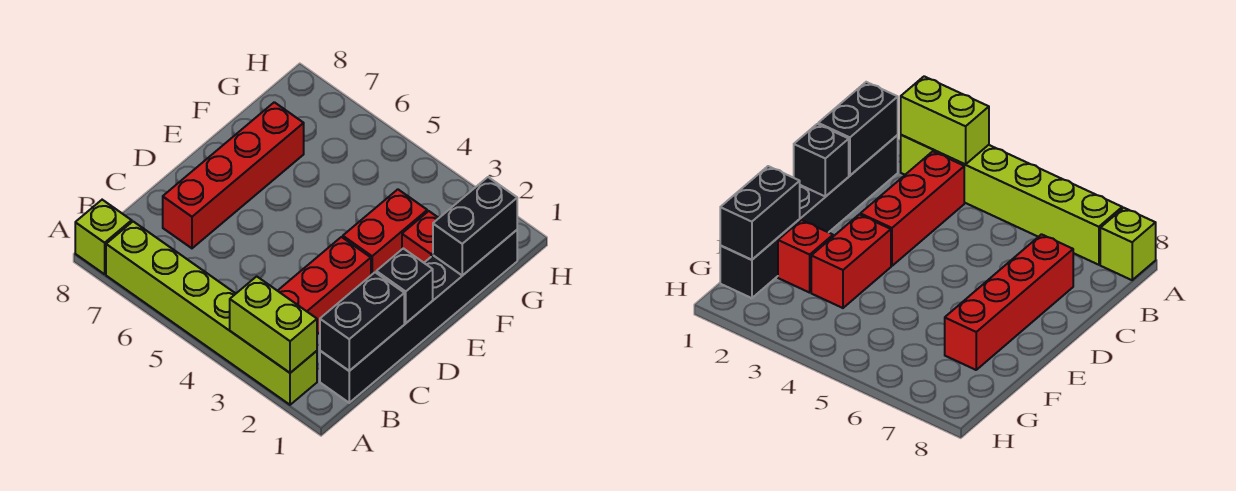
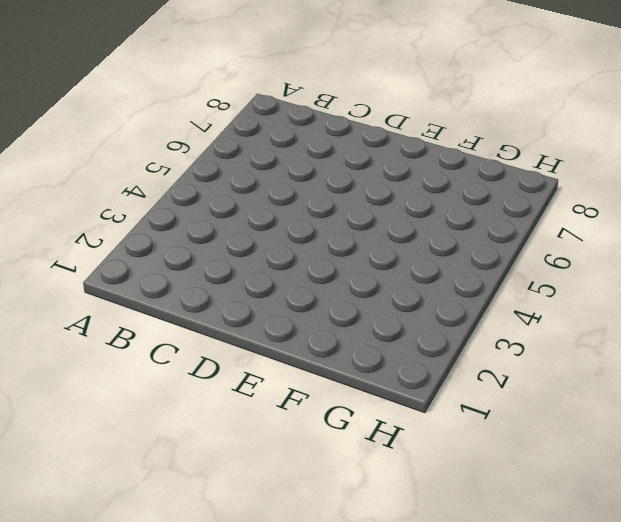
none -> lime brick A2:A7 level 1
none -> lime brick A8 level 1

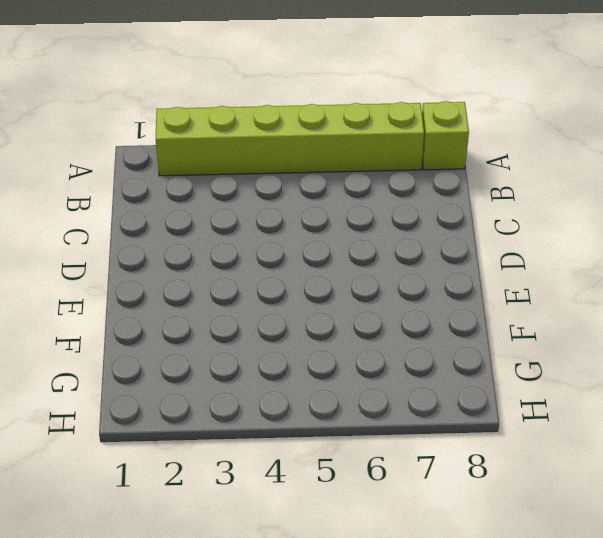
none -> black brick B1:G1 level 1
none -> red brick B3:D3 level 1

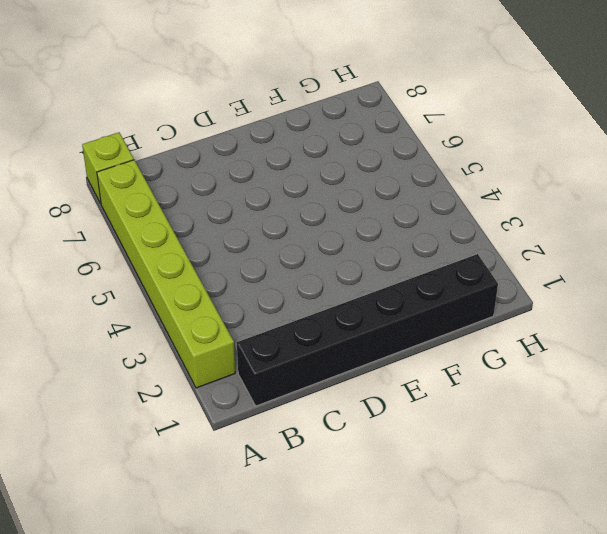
none -> red brick B3:D3 level 1
none -> red brick C7:F7 level 1

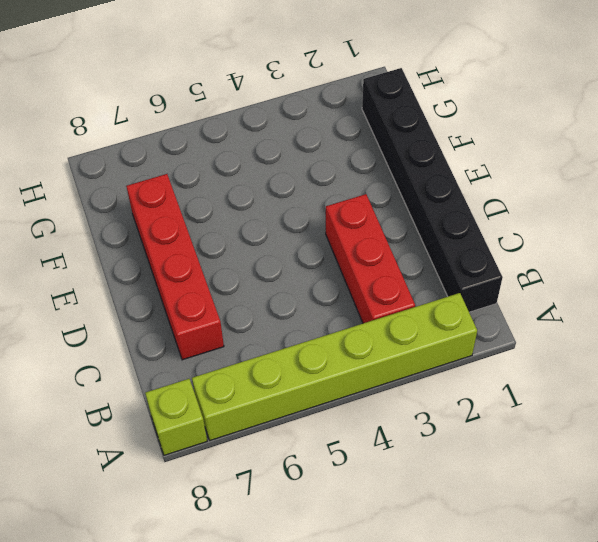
none -> red brick E3:F3 level 1
none -> red brick F2 level 1

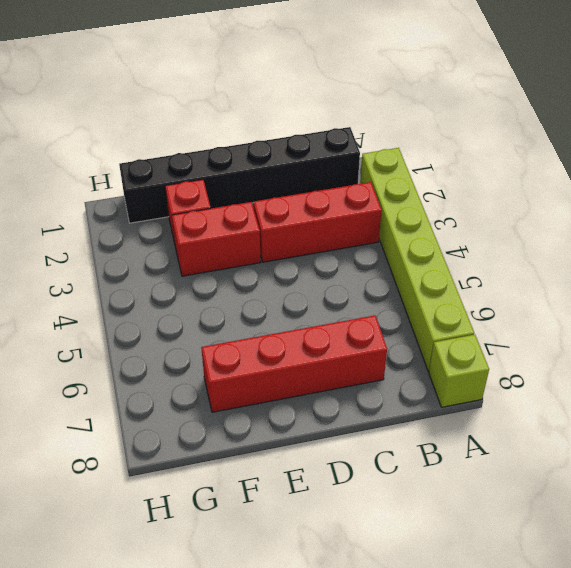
none -> lime brick A2:A3 level 2
none -> black brick B1:C1 level 2

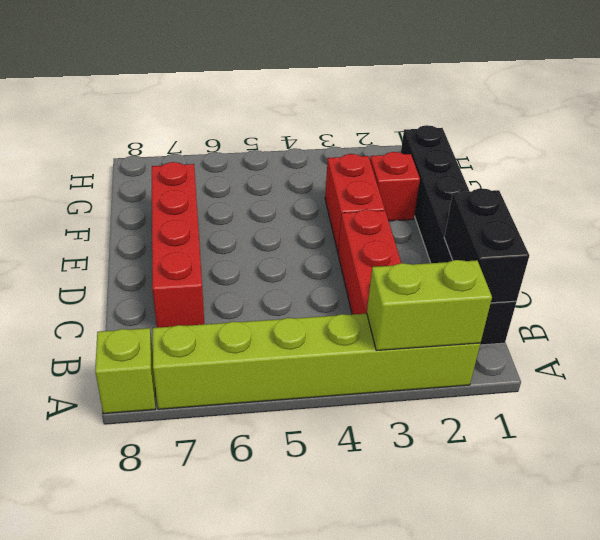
none -> black brick D1 level 2
none -> black brick F1:G1 level 2

